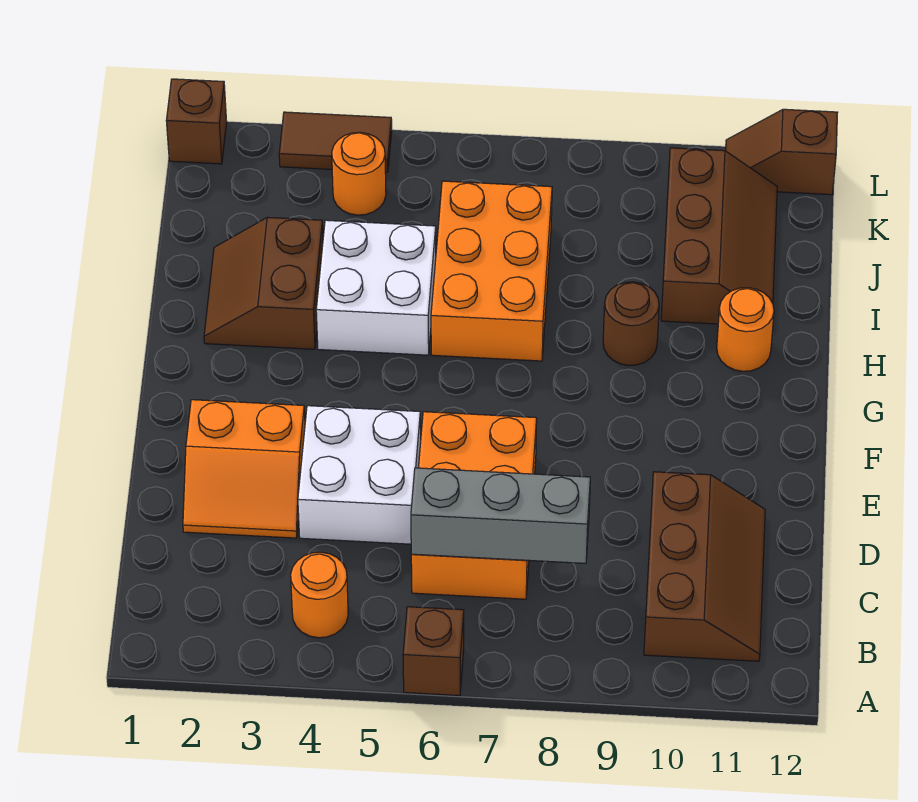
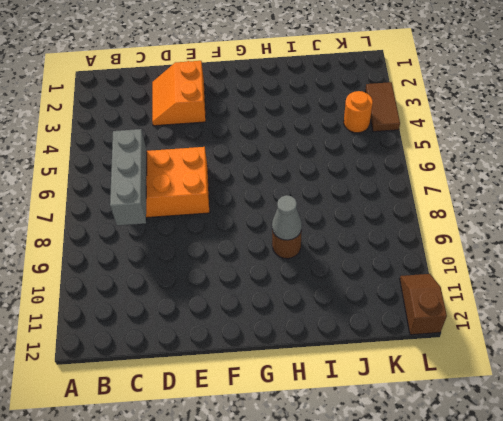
grey cone H9 level 2 -> none
none -> brown brick A6 level 1
none -> orange round brick B4 level 1
none -> brown slope B10:D11 level 1 top 10

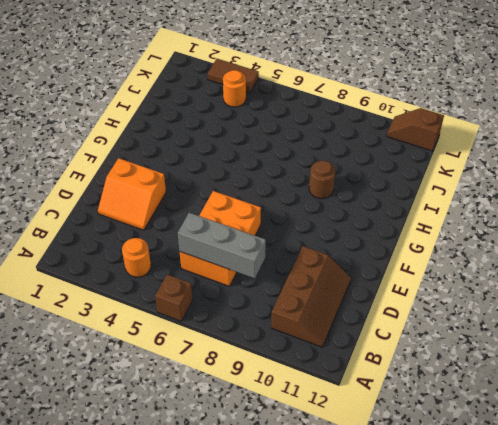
none -> white brick D4:E5 level 1
none -> brown slope H2:I3 level 1 top 3
none -> white brick H4:I5 level 1

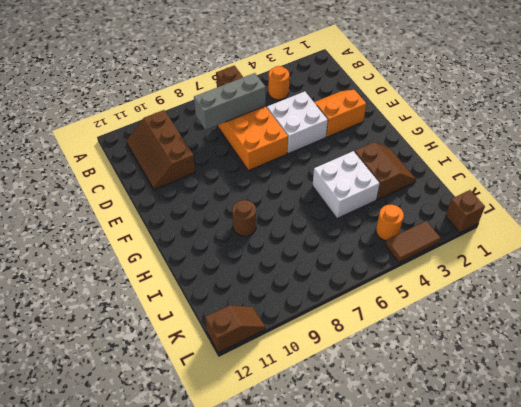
none -> orange brick H6:J7 level 1
none -> orange round brick H11 level 1
none -> brown slope I10:K11 level 1 top 10

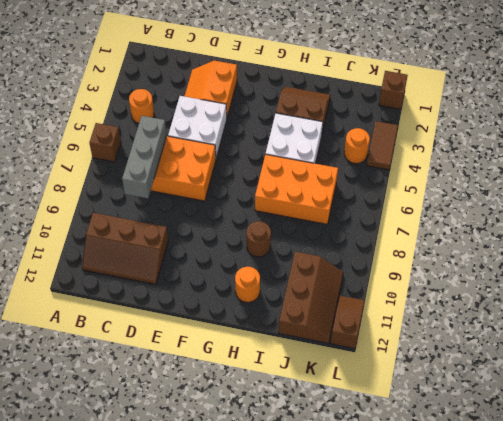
brown slope J10:K12 level 1 top J -> brown slope I10:K11 level 1 top 10

